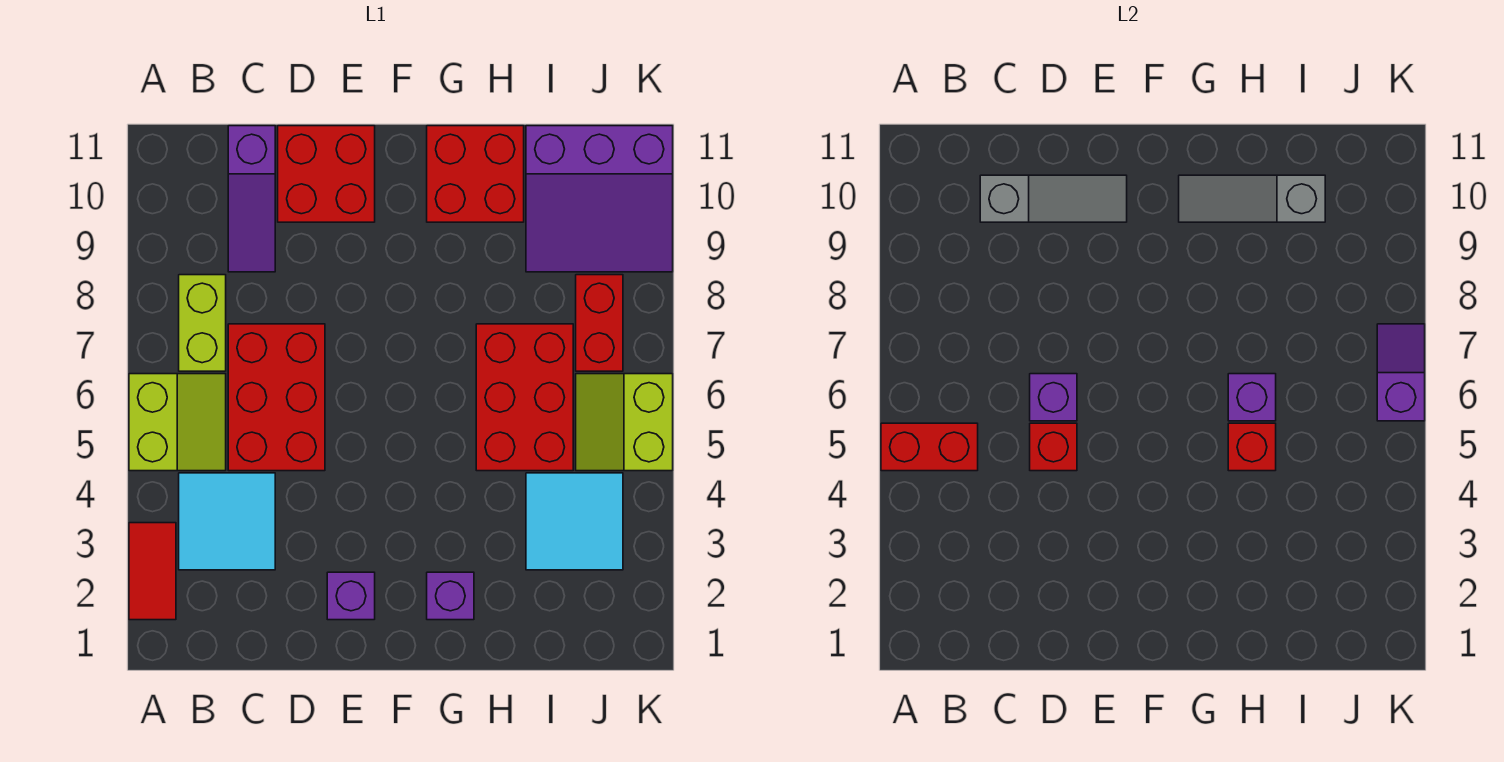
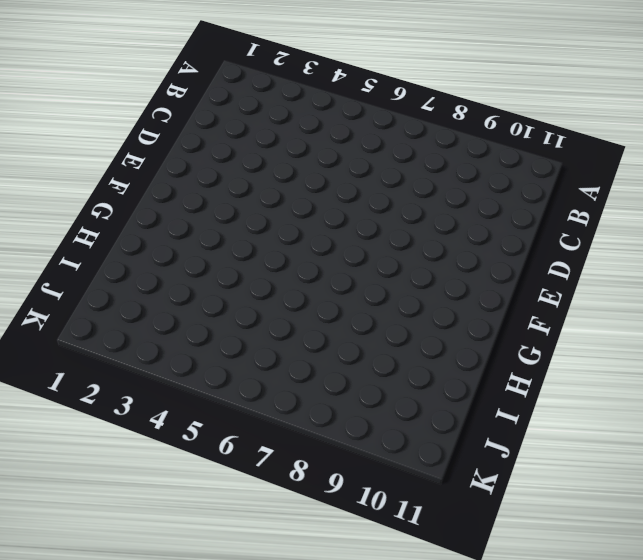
none -> red tile A2:A3 level 1
none -> lime slope A5:B6 level 1 top A
none -> cyan tile B3:C4 level 1

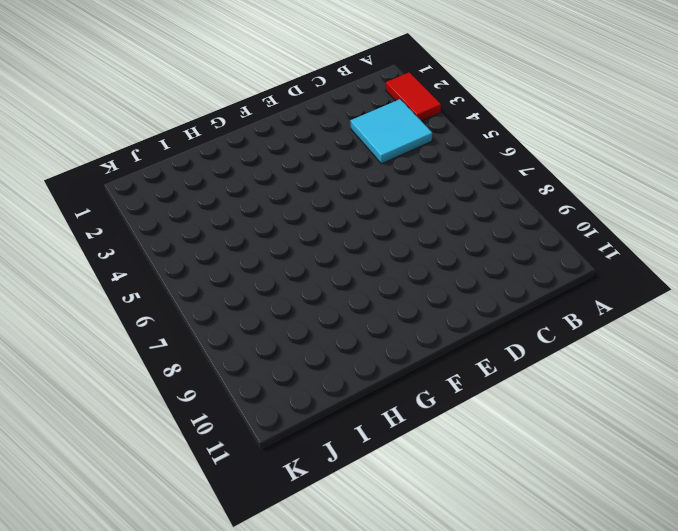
none -> lime slope A5:B6 level 1 top A
none -> lime brick B7:B8 level 1
none -> red brick C5:D7 level 1

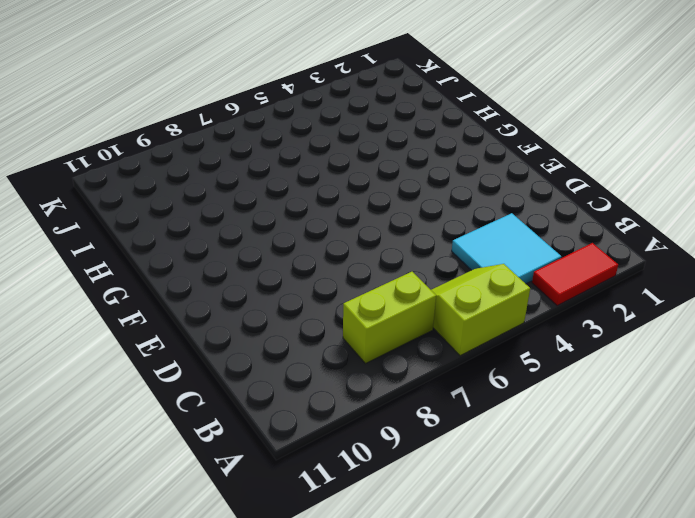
none -> red brick C5:D7 level 1
none -> purple slope C9:C11 level 1 top 11
none -> red brick D10:E11 level 1

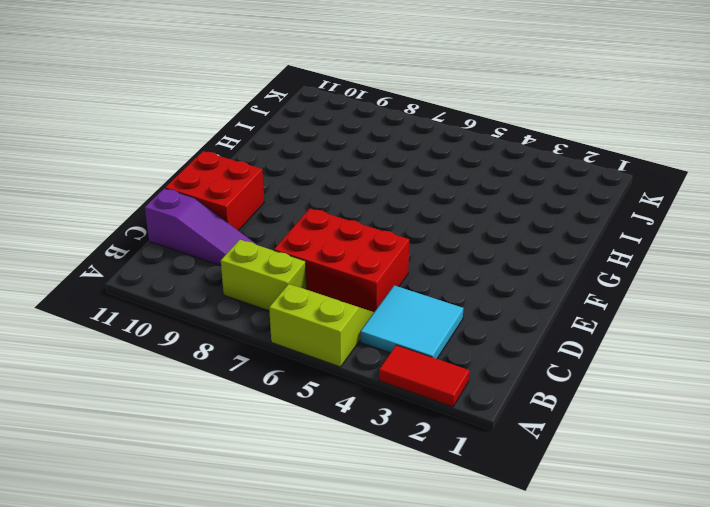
none -> purple brick E2 level 1
none -> purple brick G2 level 1
none -> red brick G10:H11 level 1

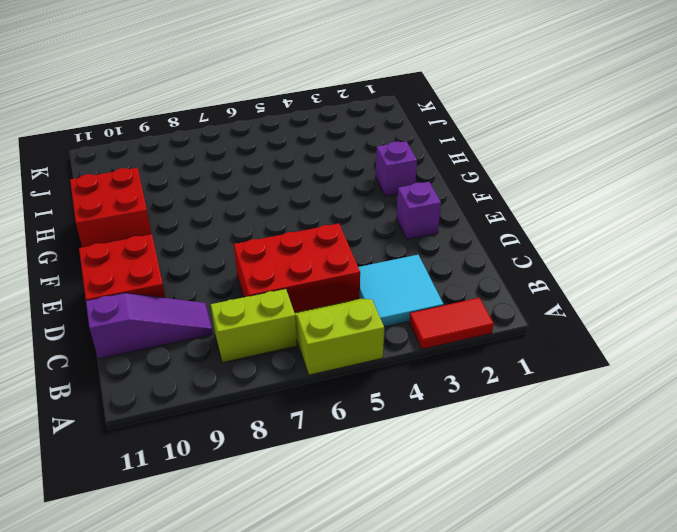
none -> red brick H5:I7 level 1
none -> cyan tile I3:J4 level 1
none -> purple slope I9:K11 level 1 top 11

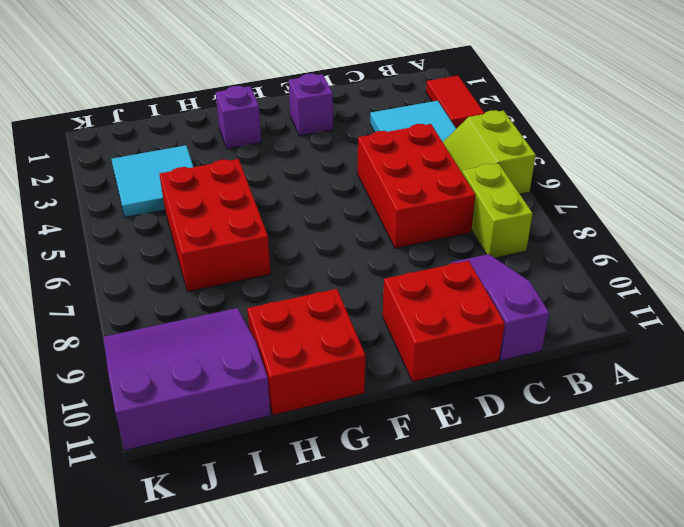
none -> lime slope J5:K6 level 1 top K
none -> red brick J7:J8 level 1
none -> red brick A5:B5 level 2

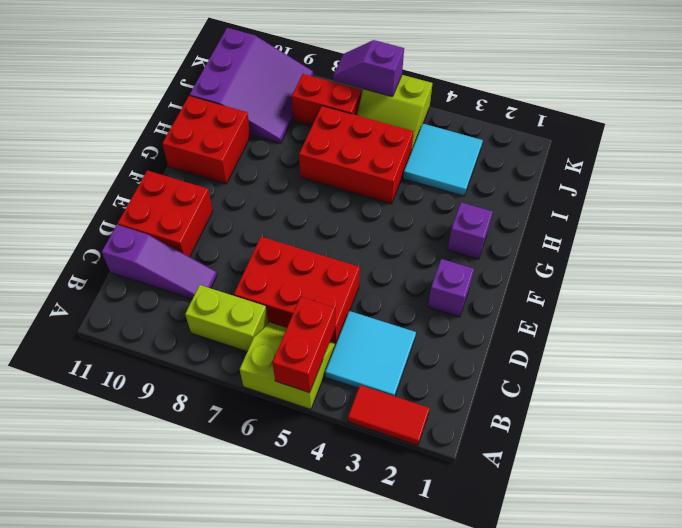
none -> grey slope C10:E10 level 2 top C
none -> red brick D5 level 2
none -> purple brick D6 level 2

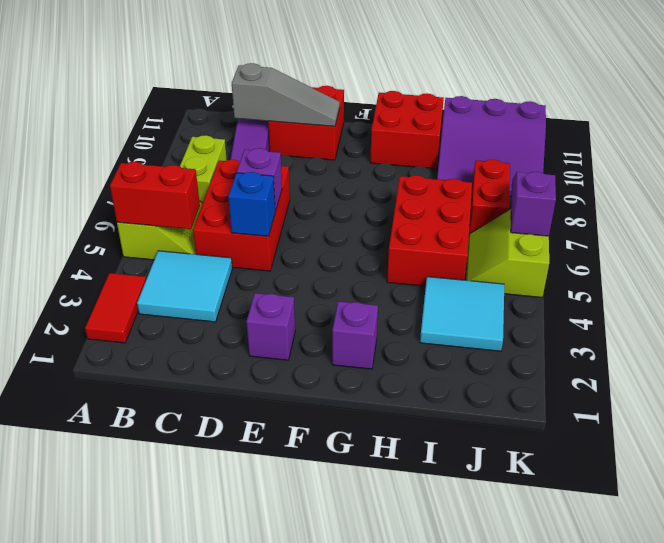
blue brick D5 level 2 -> red brick D5 level 2
none -> grey slope G10:I10 level 2 top I
none -> red brick H5 level 2
none -> purple brick H6 level 2

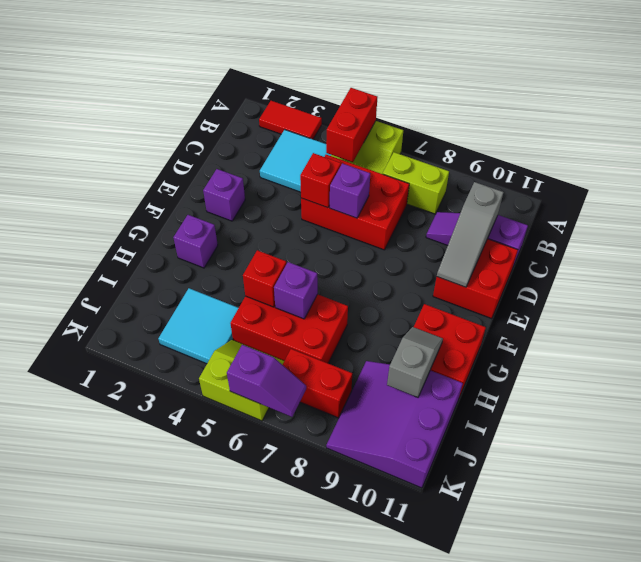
grey slope H10:I10 level 2 top I -> grey slope G10:I10 level 2 top I

